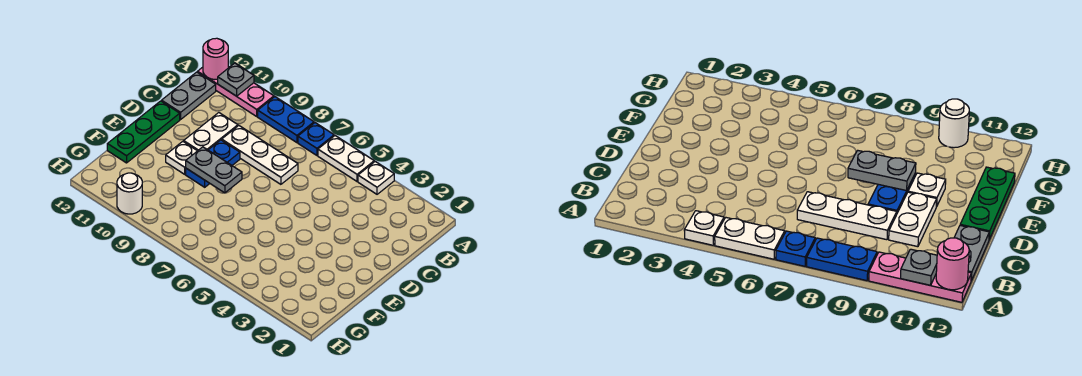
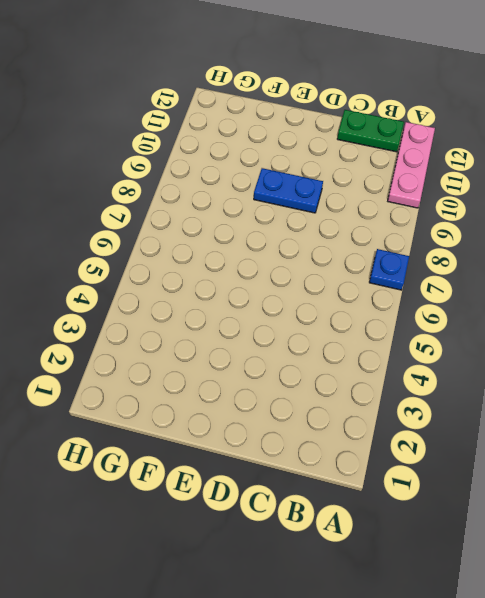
green plate B12:C12 level 1 -> grey plate B12:C12 level 1
none -> white plate A4 level 1
none -> white plate A5:A6 level 1
none -> blue plate A8:A9 level 1

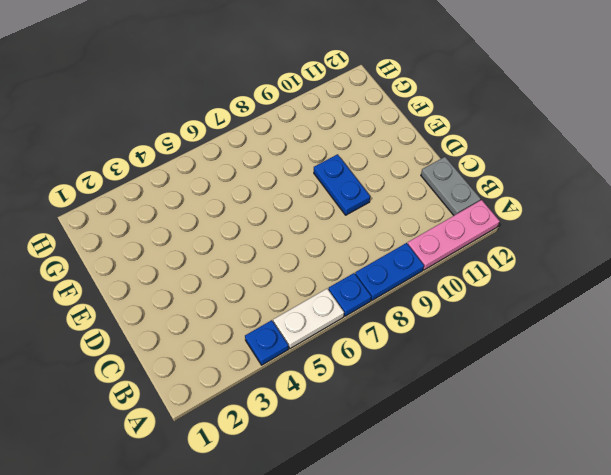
blue plate A4 level 1 -> white plate A4 level 1
none -> white plate C7:C9 level 1
none -> white plate C10:D10 level 1
none -> green plate D12:F12 level 1

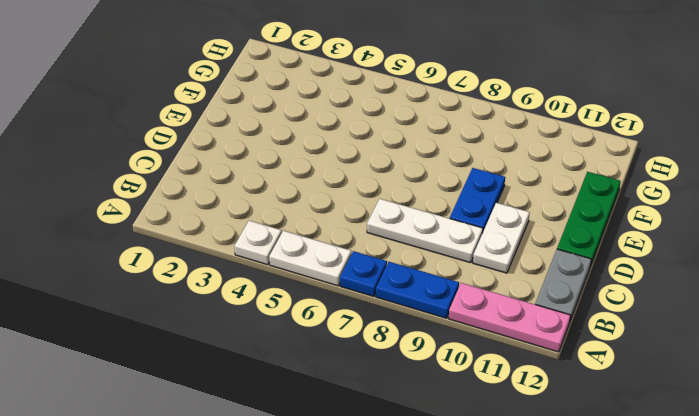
none -> white plate E10 level 1
none -> white round brick H10 level 1
none -> grey plate A11 level 2

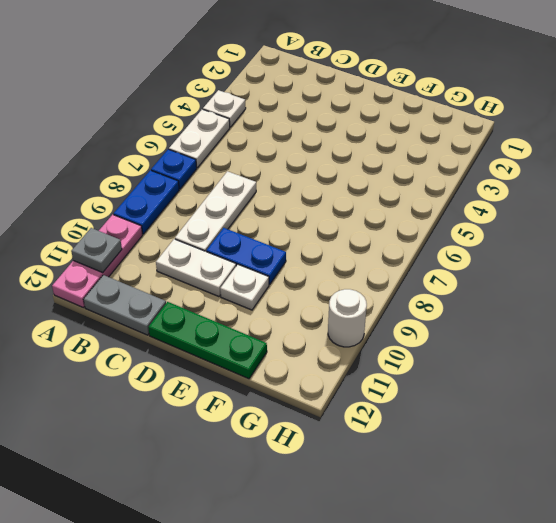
none -> pink round brick A12 level 2
none -> grey plate E8:E9 level 2

